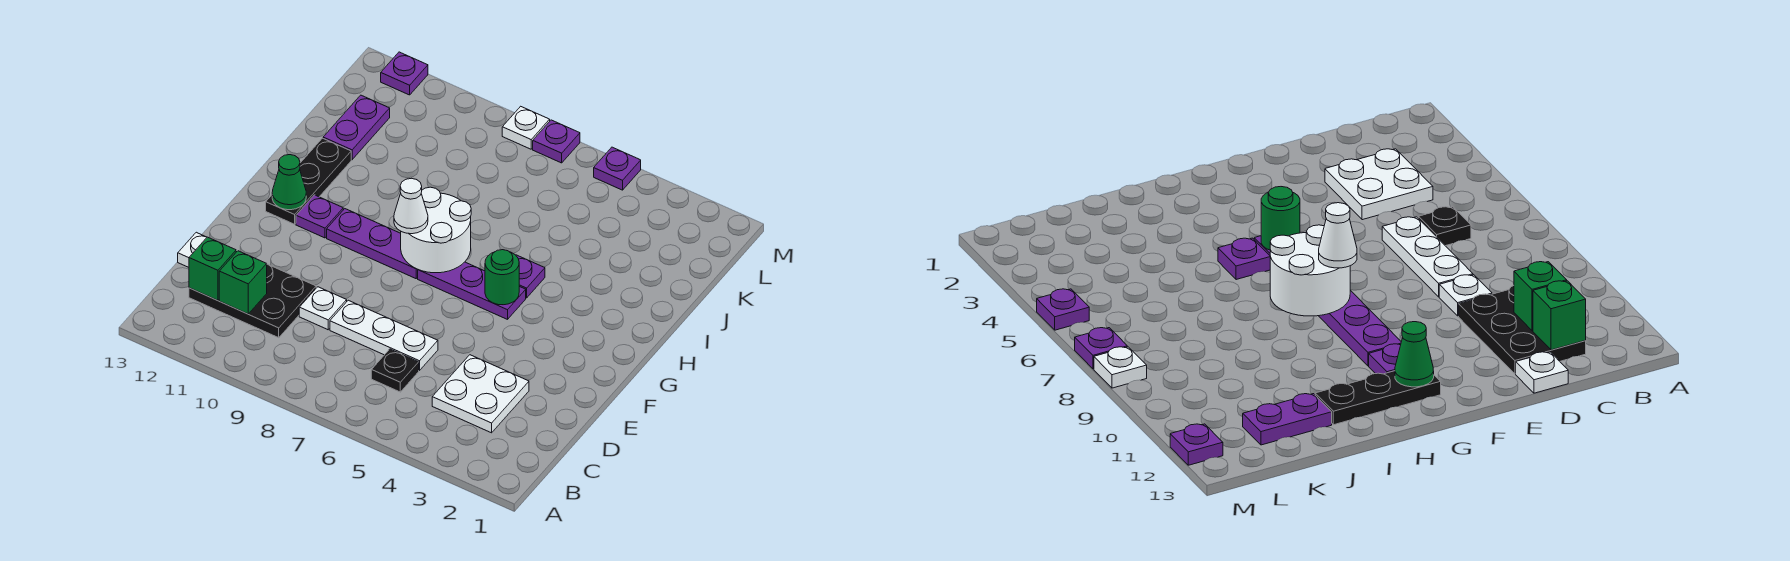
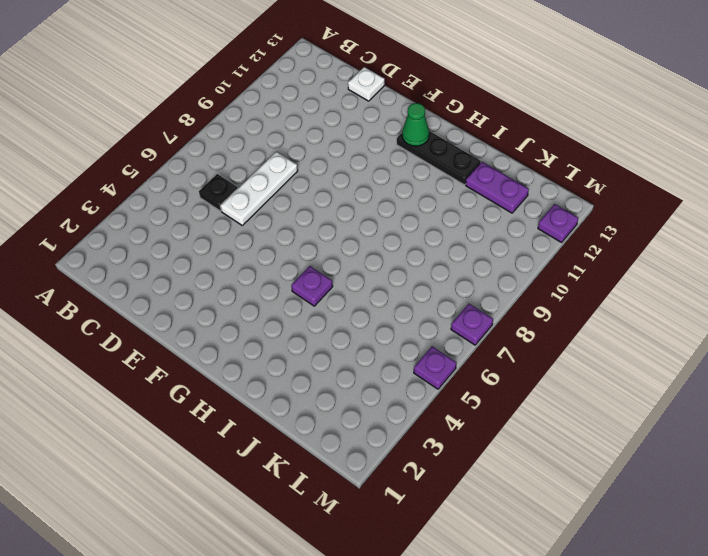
none -> white plate C3:D4 level 1
none -> black plate C10:D12 level 1
none -> white plate D9 level 1

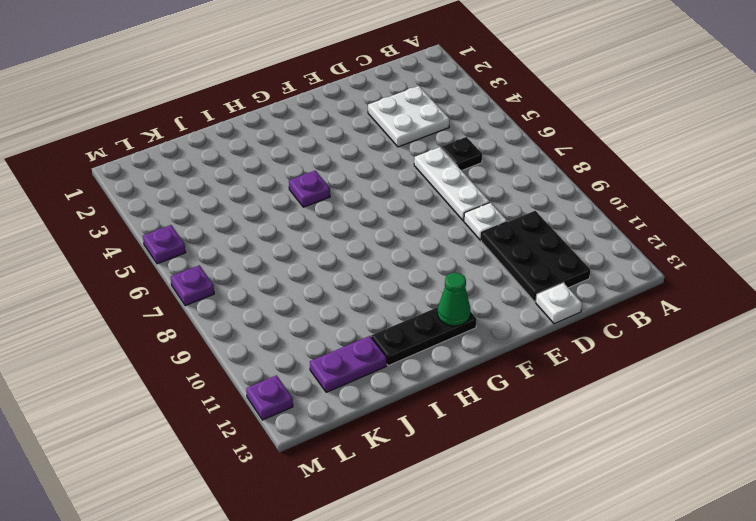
none -> purple plate G5:G7 level 1
none -> purple plate G8:G10 level 1
none -> purple plate G11 level 1

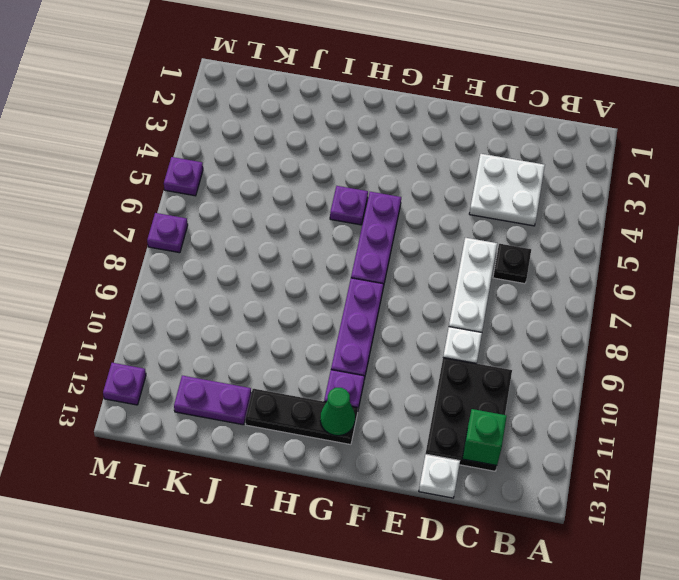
none -> white plate M8 level 1
none -> green brick C11 level 2
none -> green round brick G5 level 2

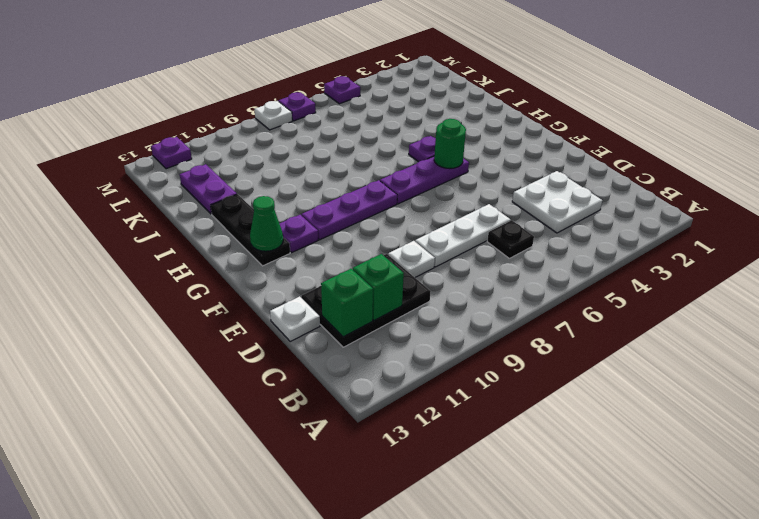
none -> white round brick G7:H8 level 2
none -> white cone G8 level 3

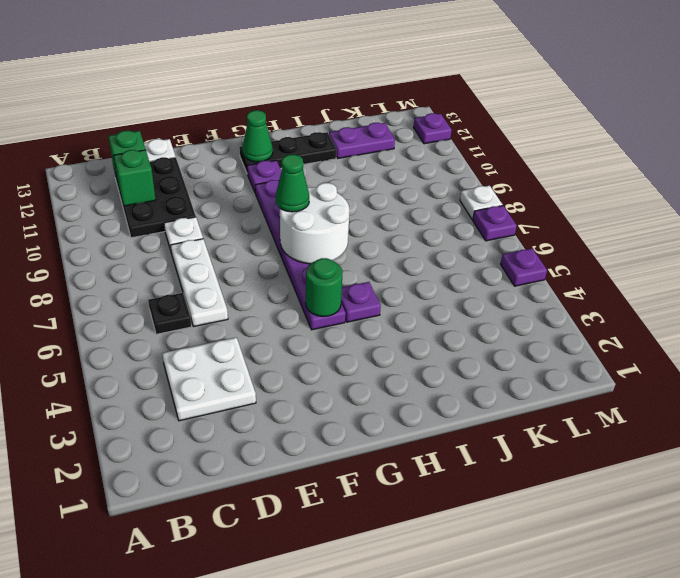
green cone G8 level 3 -> white cone G8 level 3

